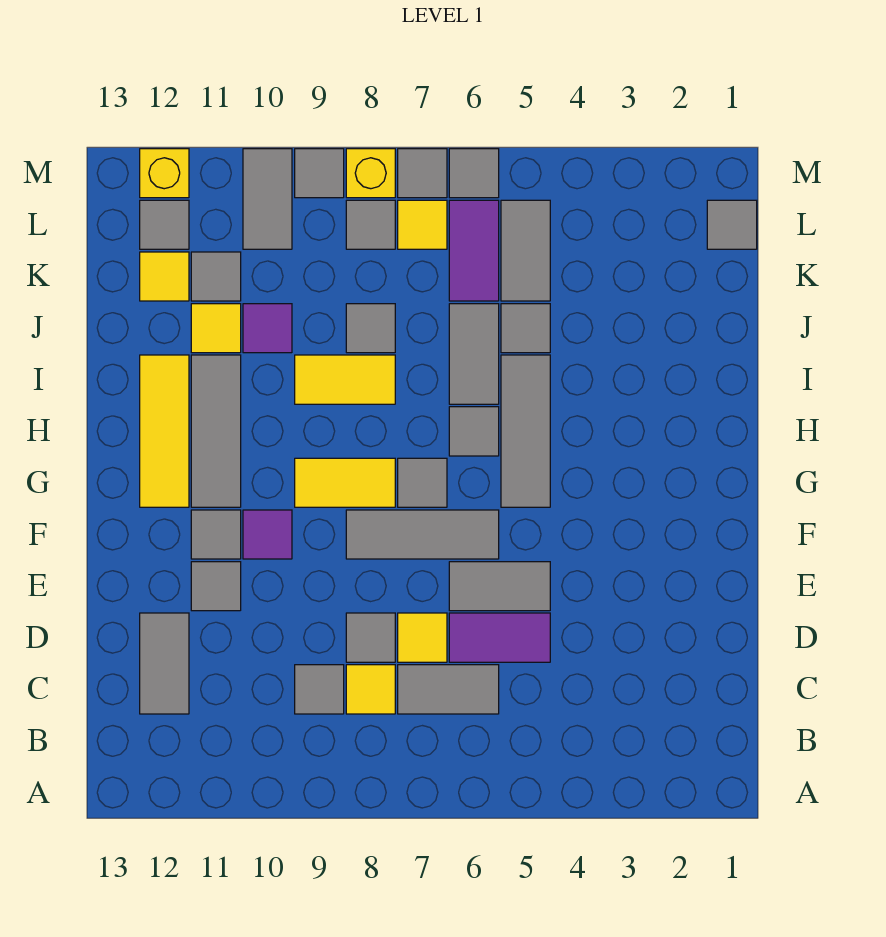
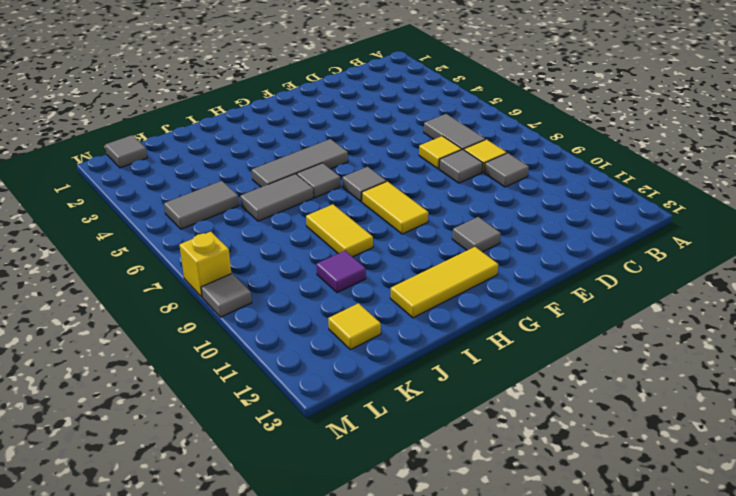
none -> grey tile C12:D12 level 1
none -> purple tile D5:D6 level 1
none -> grey tile E5:E6 level 1
none -> grey tile E11 level 1

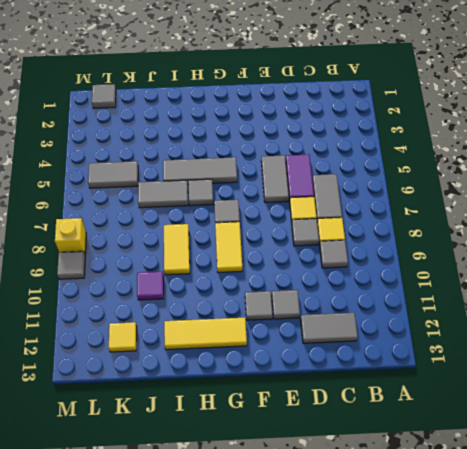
none -> grey tile F6:F8 level 1
none -> purple tile F10 level 1
none -> grey tile G11:I11 level 1
none -> grey tile J5 level 1

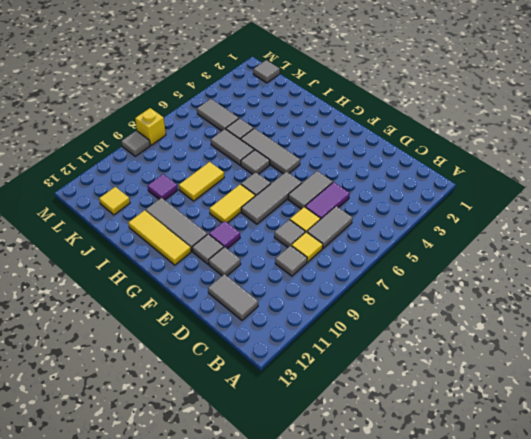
none -> grey tile J8 level 1
none -> yellow tile J11 level 1
none -> purple tile K6:L6 level 1
none -> grey tile K11 level 1

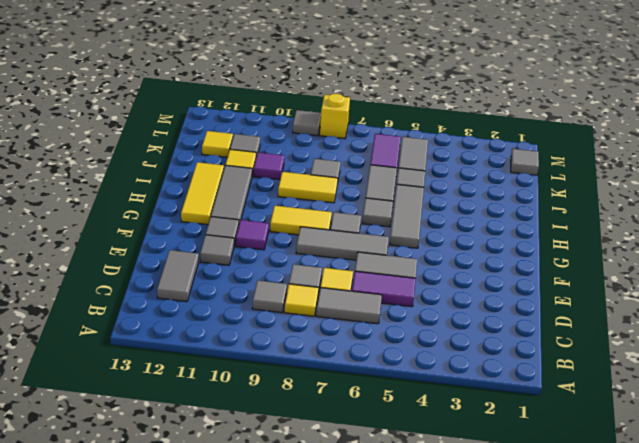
none -> yellow tile L7 level 1
none -> grey tile L8 level 1
none -> grey tile L10:M10 level 1
none -> grey tile L12 level 1

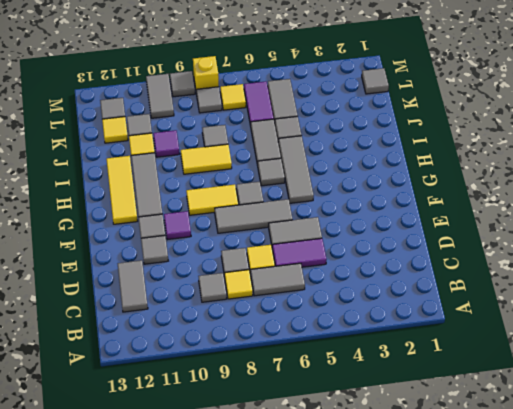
none -> grey tile M6 level 1
none -> grey tile M7 level 1
none -> yellow brick M12 level 1

